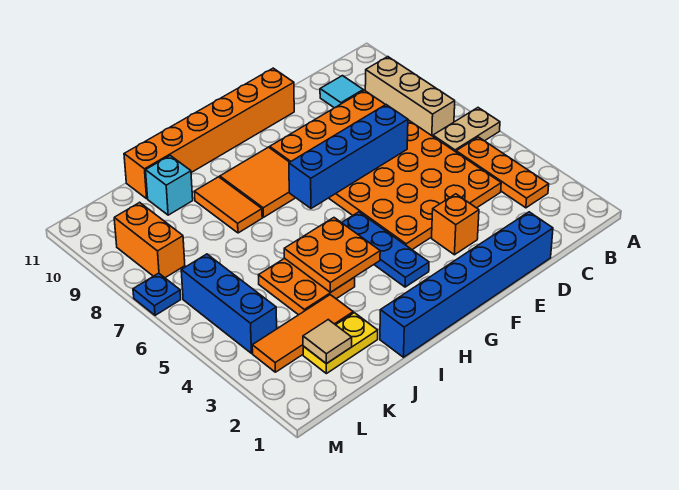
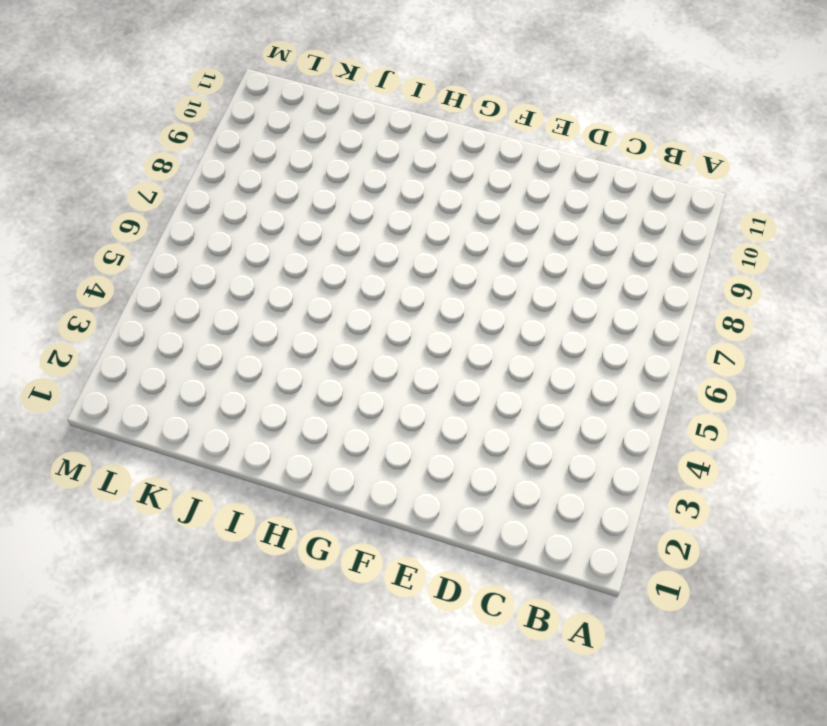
none -> tan plate A6:B6 level 1
none -> orange plate B3:B5 level 1
none -> tan brick B7:B9 level 1

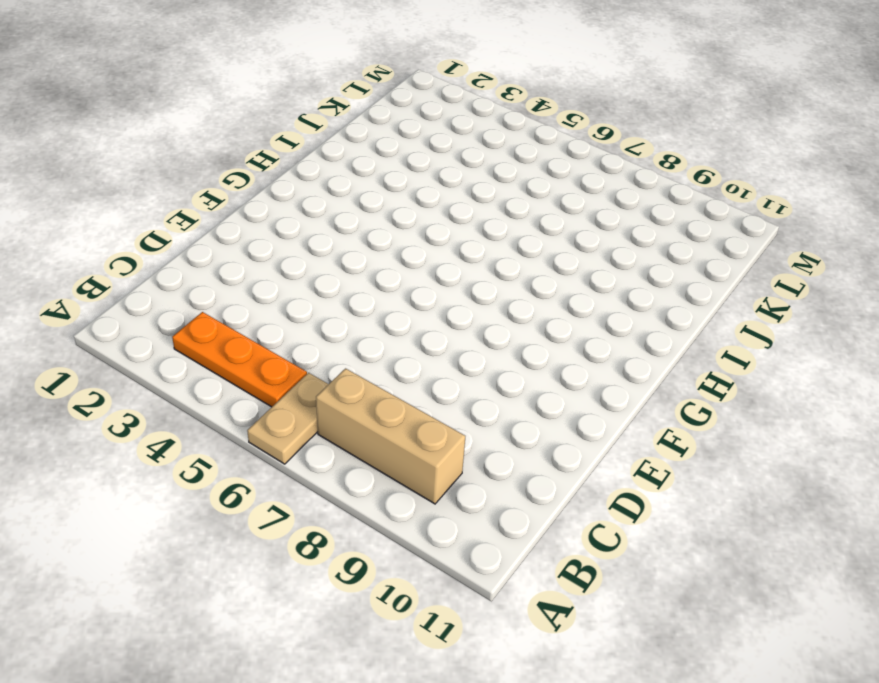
none -> orange plate C4:F9 level 1
none -> cyan tile C10 level 1
none -> blue brick D1:I1 level 1

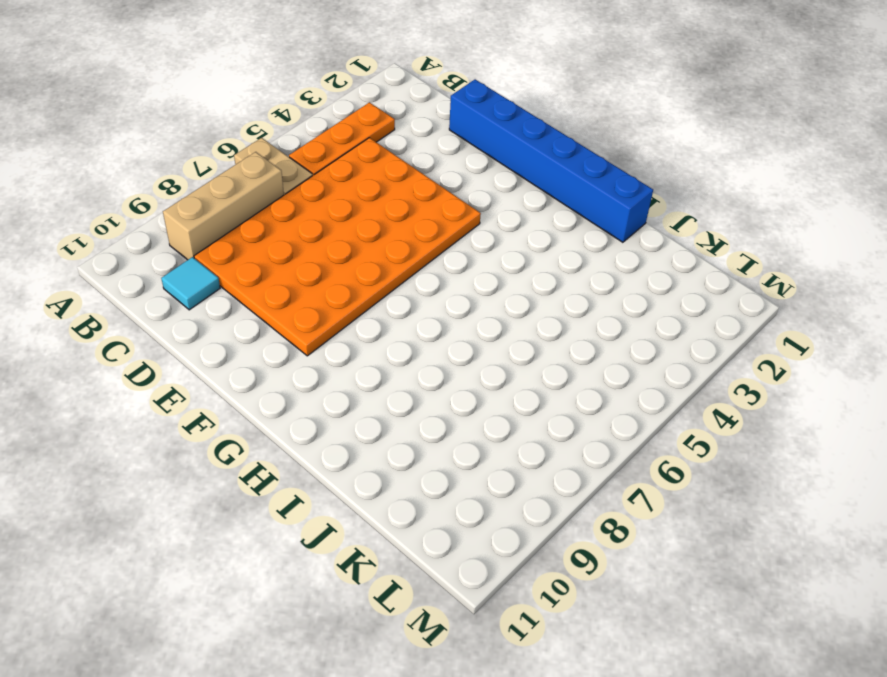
none -> orange brick E3 level 1
none -> orange brick E11:J11 level 1
none -> blue plate G3:G5 level 1

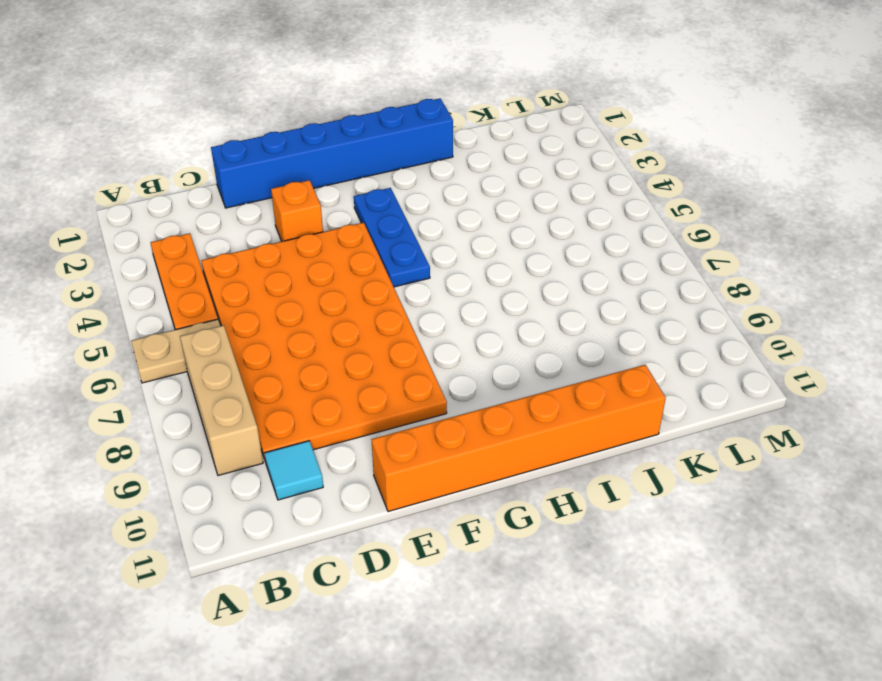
none -> orange tile G8:H9 level 1
none -> orange plate I4:J5 level 1
none -> orange tile I8:I9 level 1

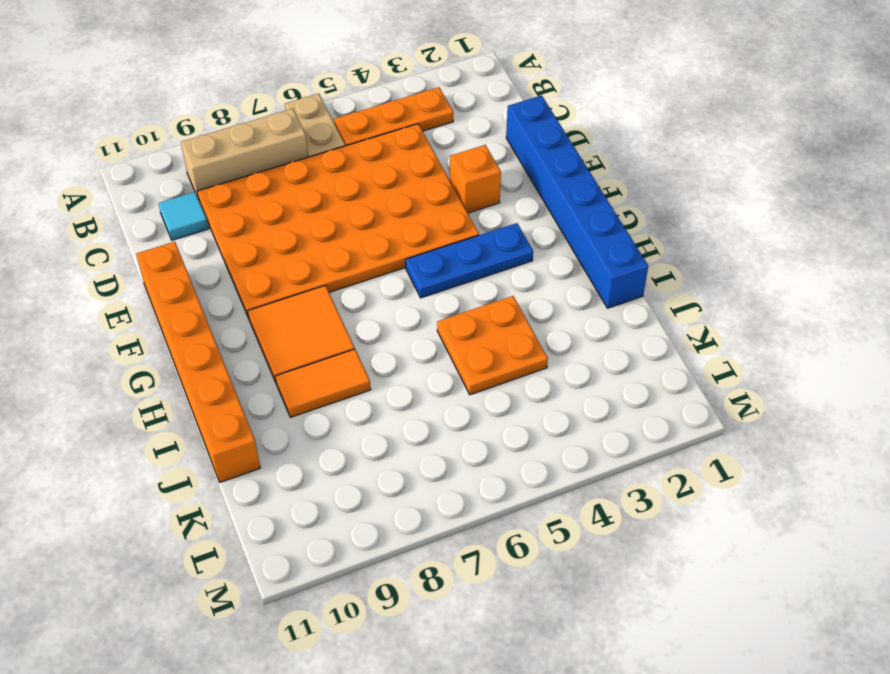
none -> yellow plate J2:K2 level 1
none -> orange tile J3:L3 level 1
none -> cyan brick J10 level 1

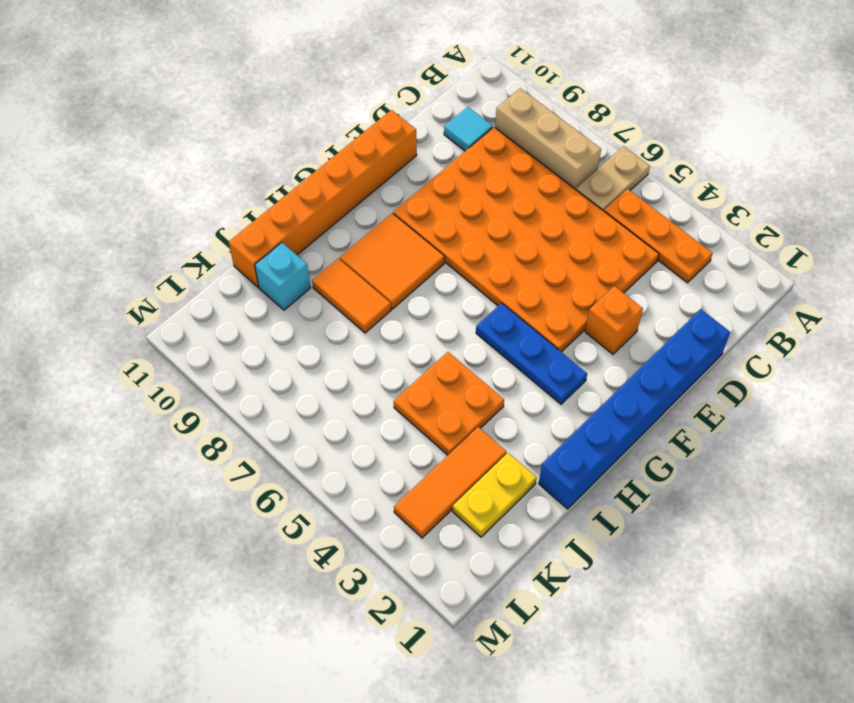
none -> blue brick L4:L6 level 1
none -> orange brick L8:L9 level 1
none -> blue plate M7 level 1

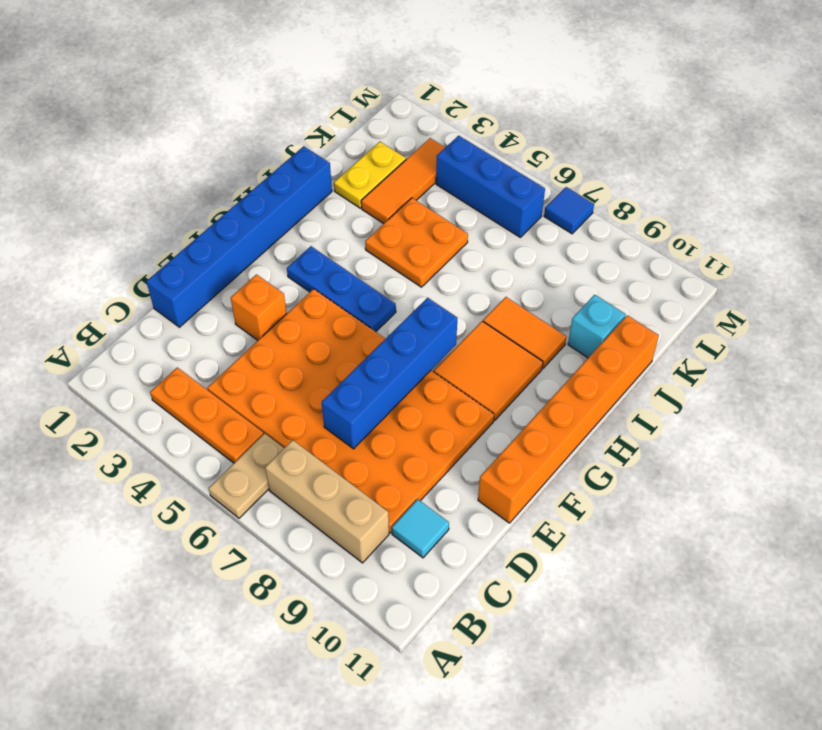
blue tile M7 level 1 -> blue plate M7 level 1
none -> orange brick L8:L9 level 1
none -> orange plate H4:I5 level 2
none -> tan tile K2 level 2

